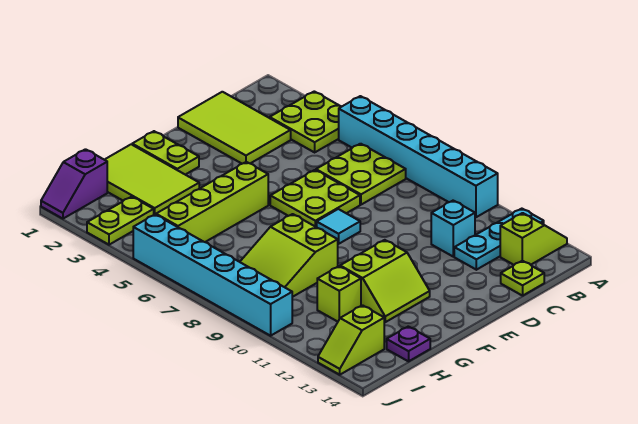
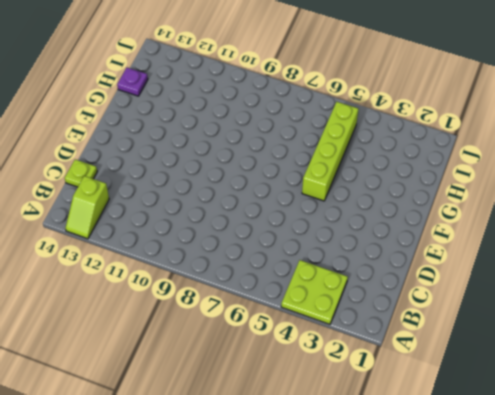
none -> cyan brick A5:A10 level 1
none -> cyan plate A12:C12 level 1
none -> lime plate B6:C7 level 1

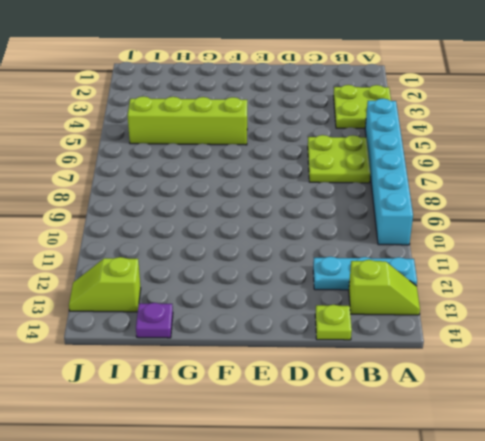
none -> lime tile C1:D3 level 1
none -> cyan brick C11 level 1
none -> lime plate D6:E7 level 1

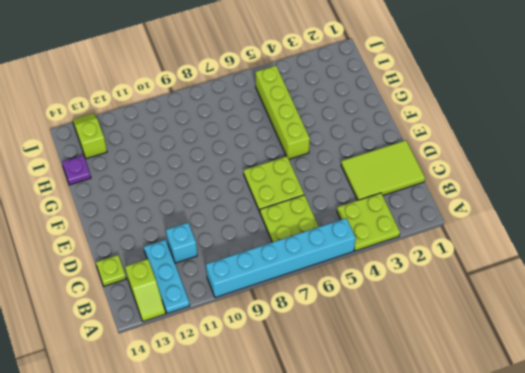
none -> cyan tile E8 level 1
none -> lime plate F1:F2 level 1
none -> lime slope F11:G12 level 1 top 11

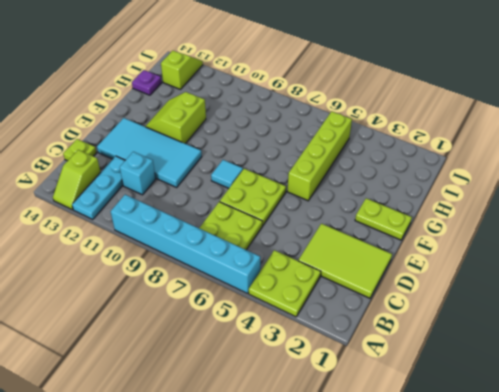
cyan tile D10:E13 level 1 -> none
none -> lime tile G1:H3 level 1
none -> lime slope G8:I9 level 1 top G
none -> lime brick H11 level 1

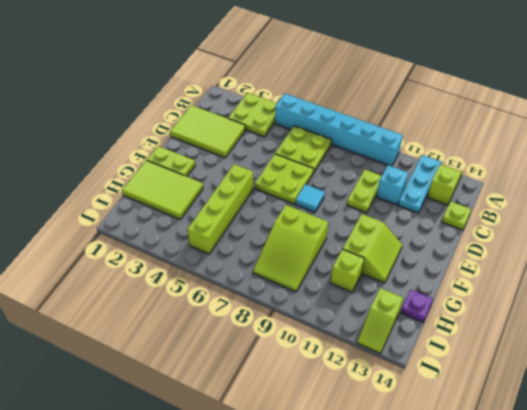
lime plate C10:D10 level 1 -> lime plate I3:J3 level 1
none -> purple slope I1:J1 level 1 top I
none -> cyan brick J5:J10 level 1

